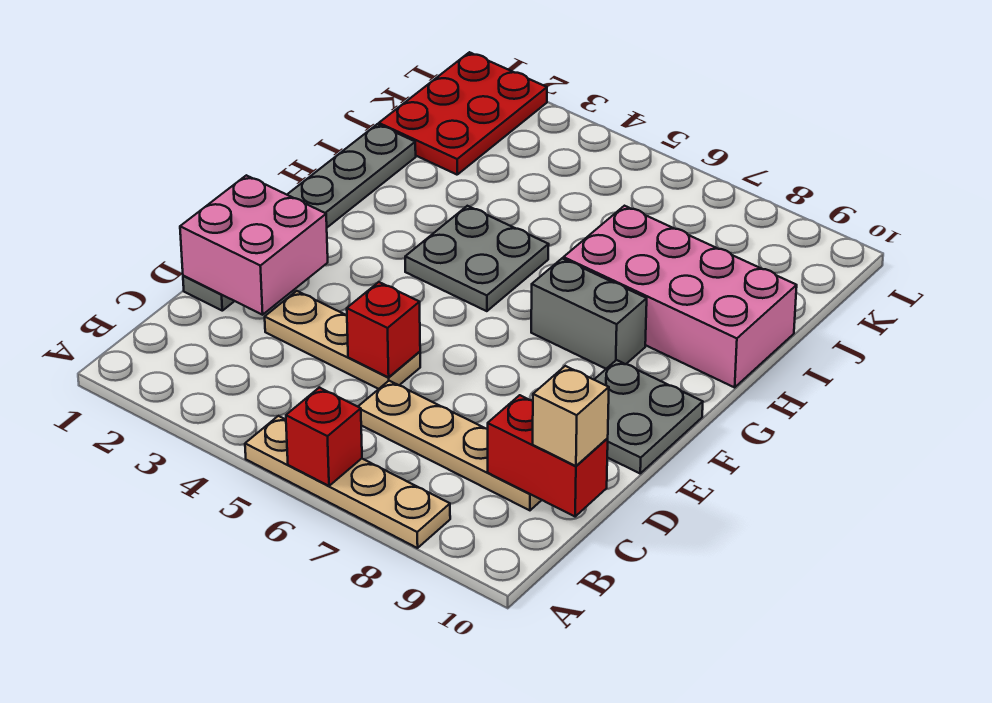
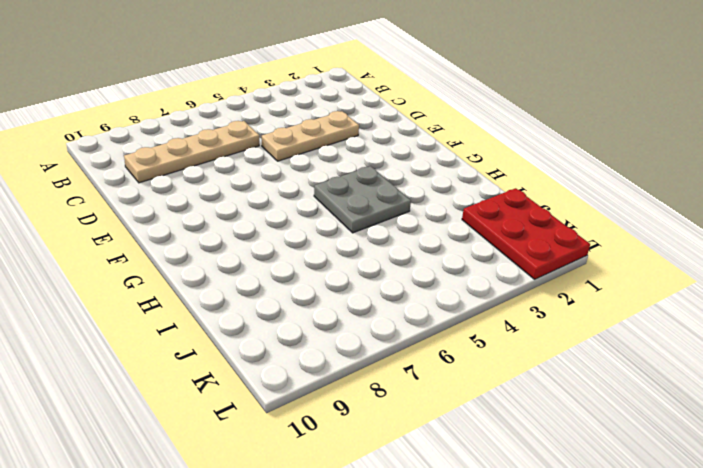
none -> tan plate A5:A8 level 1
none -> grey plate D1:I1 level 1
none -> grey plate E9:F10 level 1

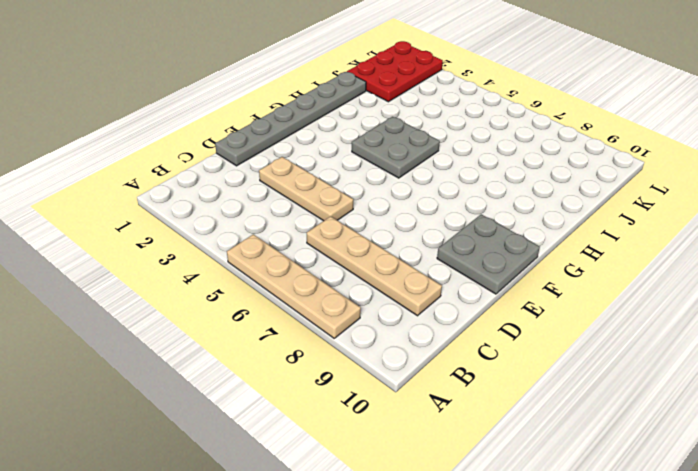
none -> grey brick G7:G8 level 1
none -> pink brick H7:I10 level 1
none -> red brick A6 level 2

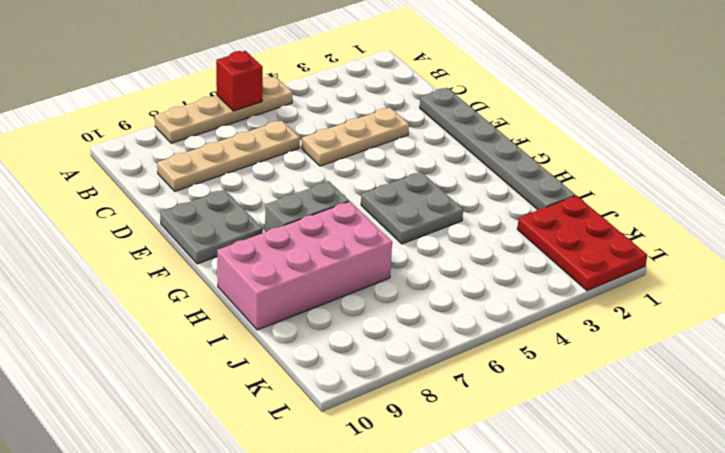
none -> red brick C9:C10 level 2
none -> pink brick D1:E2 level 2
none -> red brick D5 level 2

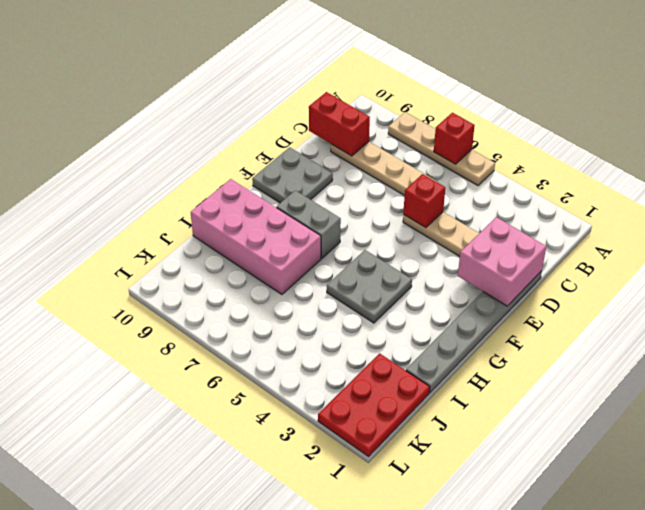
none -> tan brick C10 level 3

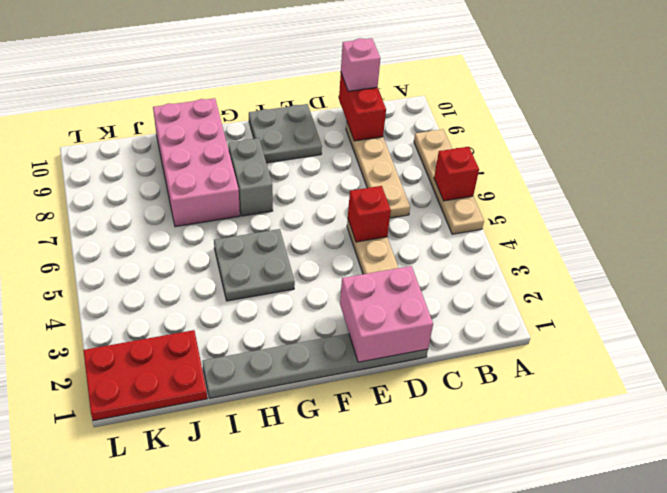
pink brick C10 level 3 -> tan brick C10 level 3

